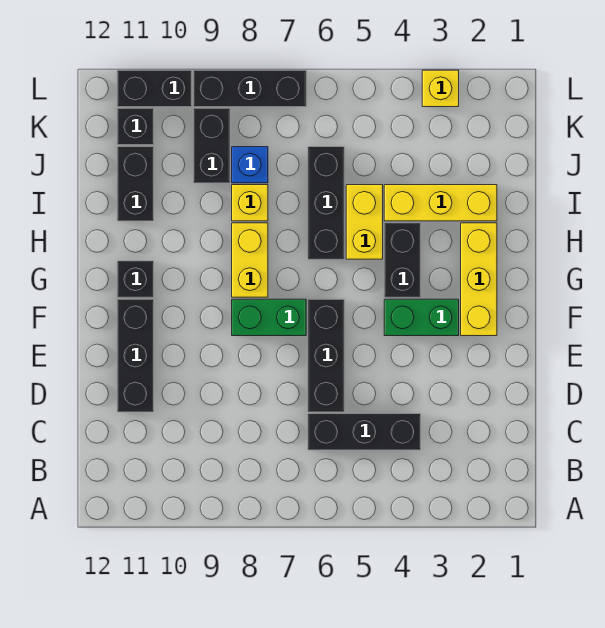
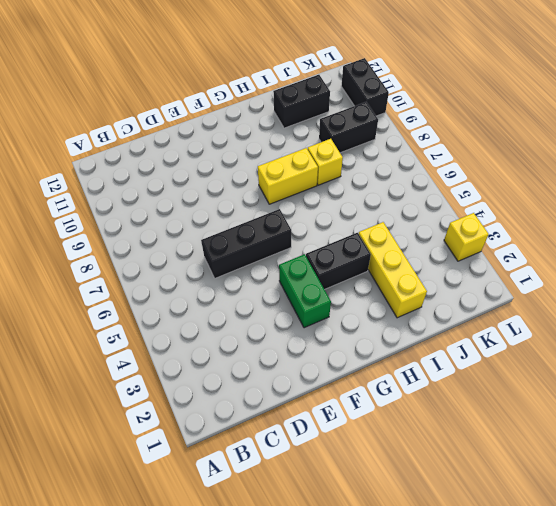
none -> black brick C4:C6 level 1
none -> black brick D11:F11 level 1
none -> yellow brick F2:H2 level 1

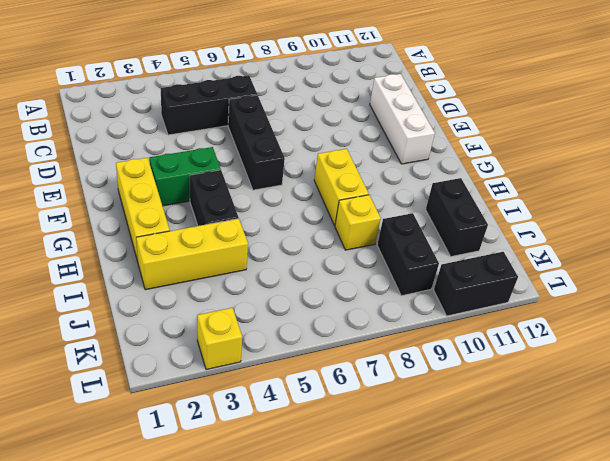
white brick D11:F11 level 1 -> black brick D11:F11 level 1
none -> green brick F7:F8 level 1
none -> black brick G11 level 1
none -> yellow brick H5:I5 level 1

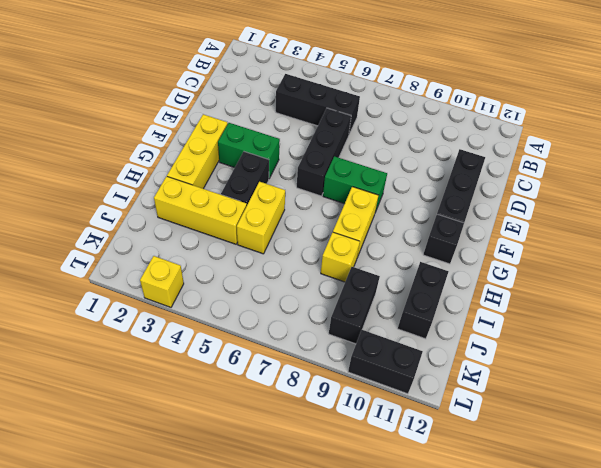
none -> black brick H6:J6 level 1
none -> blue brick J8 level 1
none -> black brick K11 level 1

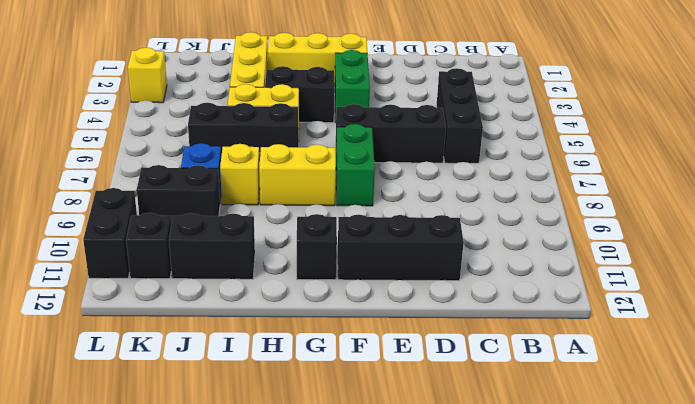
none -> black brick L7:L9 level 1

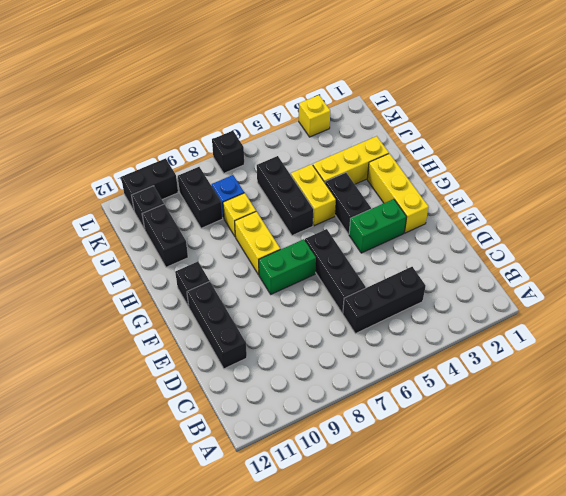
black brick L7 level 1 -> black brick L7:L9 level 1

